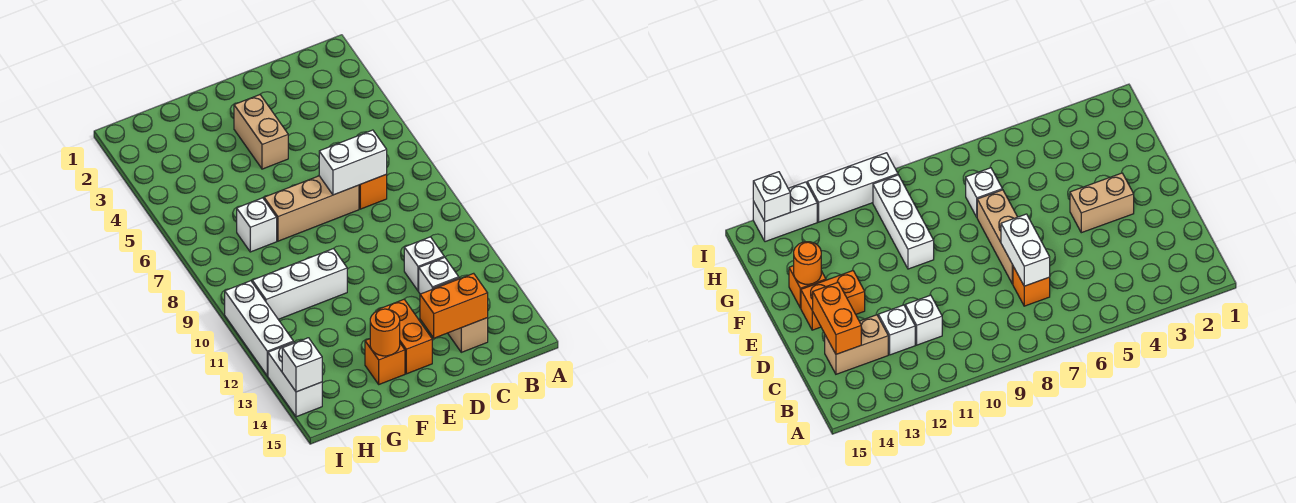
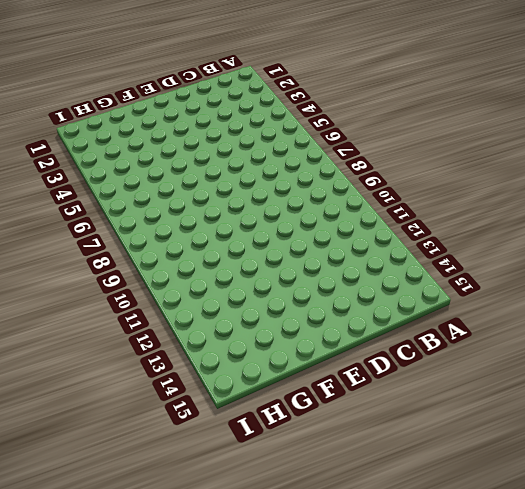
none -> orange brick C7 level 1
none -> white brick C11 level 1
none -> white brick C12 level 1

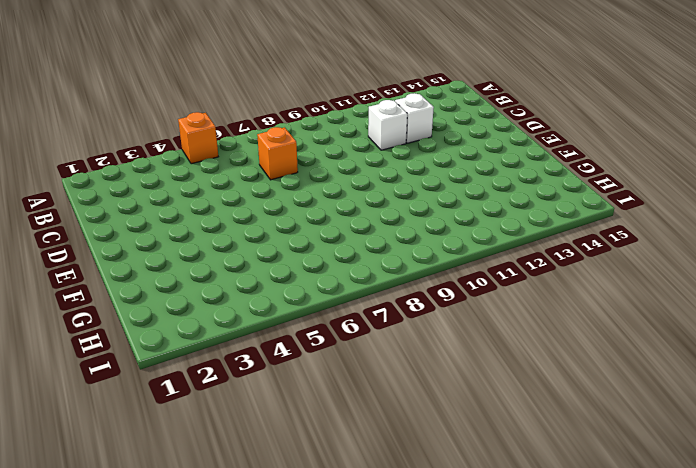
orange brick A5 level 1 -> orange brick F14 level 1
none -> tan brick C13:C14 level 1
none -> tan brick D7:F7 level 1
none -> tan brick E3:E4 level 1

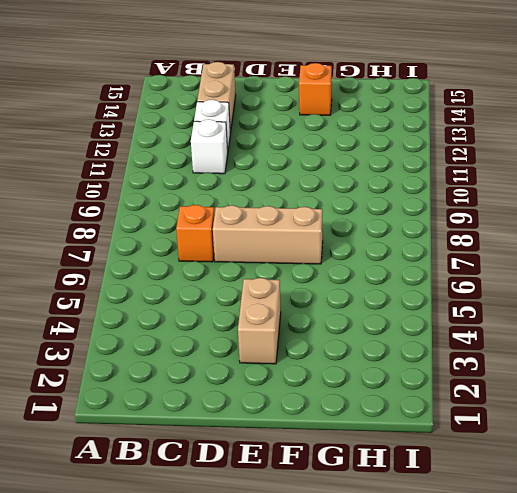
none -> orange brick E13:E14 level 1
none -> white brick F10:H10 level 1
none -> white brick G7 level 1

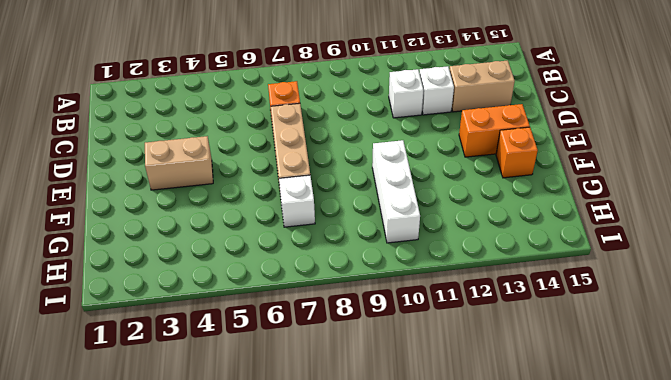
none -> white brick I10:I12 level 1
none -> white brick I13:I14 level 1
none -> white brick C7:D7 level 2

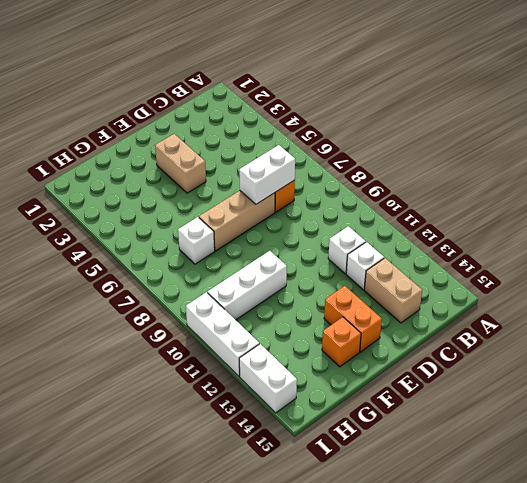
none -> orange brick C14:D14 level 2
none -> orange round brick F14 level 2
none -> white brick I14 level 2

